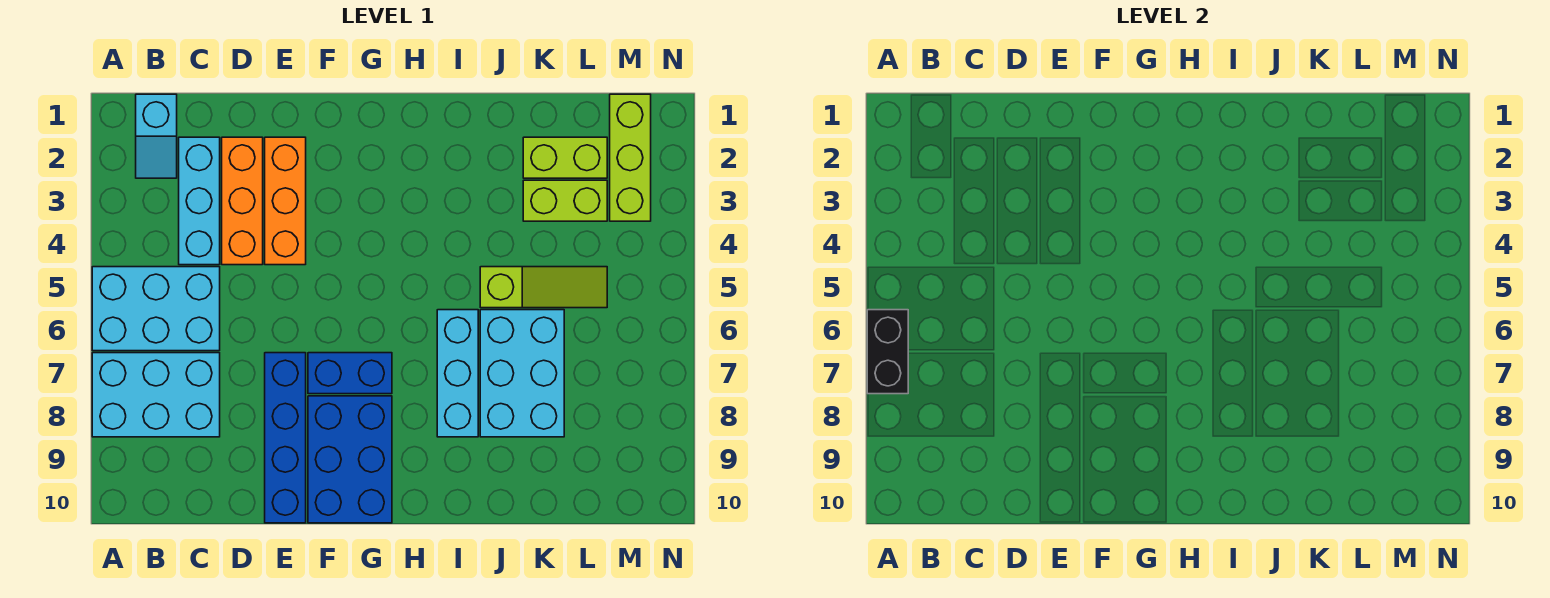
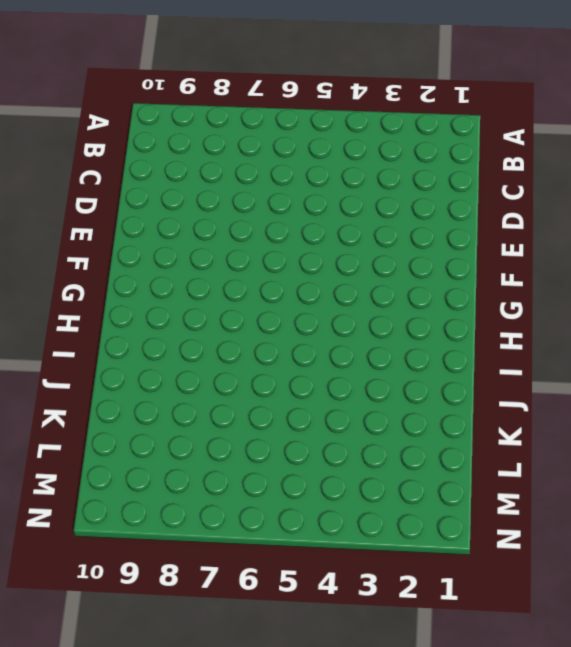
none -> cyan brick A5:C6 level 1
none -> cyan brick A7:C8 level 1
none -> cyan slope B1:B2 level 1 top 1

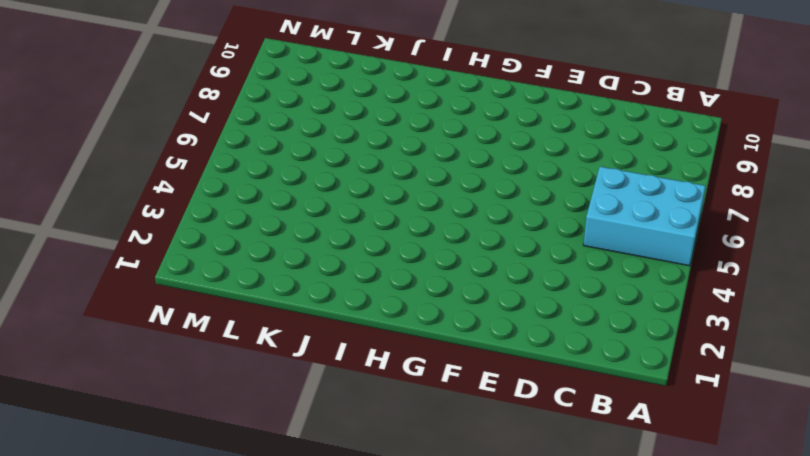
none -> cyan brick A7:C8 level 1
none -> cyan slope B1:B2 level 1 top 1
none -> cyan brick C2:C4 level 1

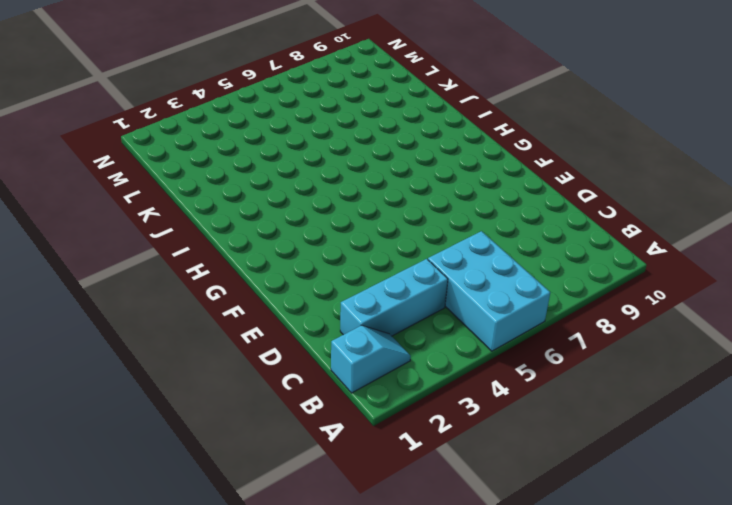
none -> cyan brick A7:C8 level 1
none -> orange brick D2:D4 level 1
none -> orange brick E2:E4 level 1

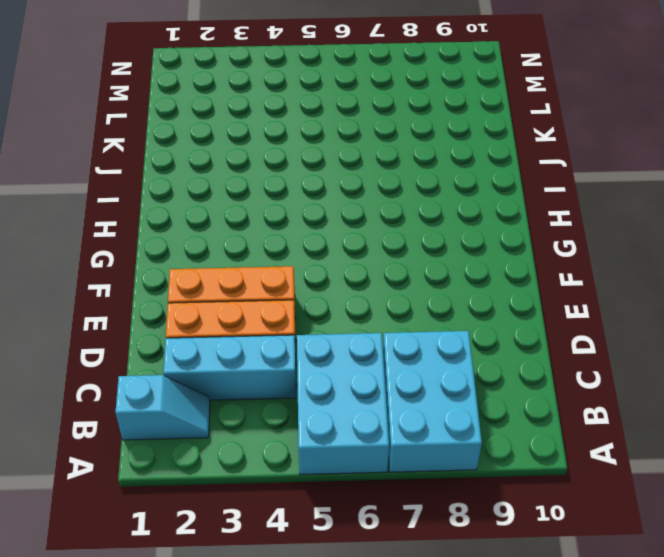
none -> blue brick E7:E10 level 1
none -> blue brick F7:G7 level 1
none -> blue brick F8:G10 level 1

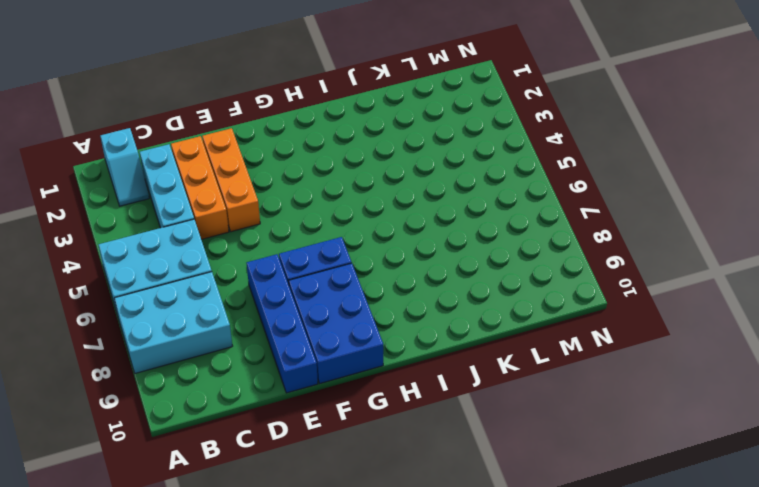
none -> cyan brick I6:I8 level 1
none -> lime slope J5:L5 level 1 top J
none -> cyan brick J6:K8 level 1

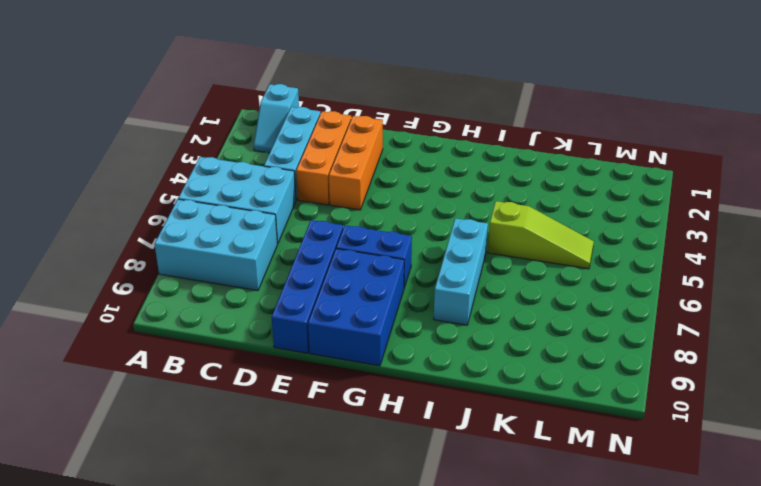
none -> cyan brick J6:K8 level 1
none -> lime brick K2:L2 level 1
none -> lime brick K3:L3 level 1

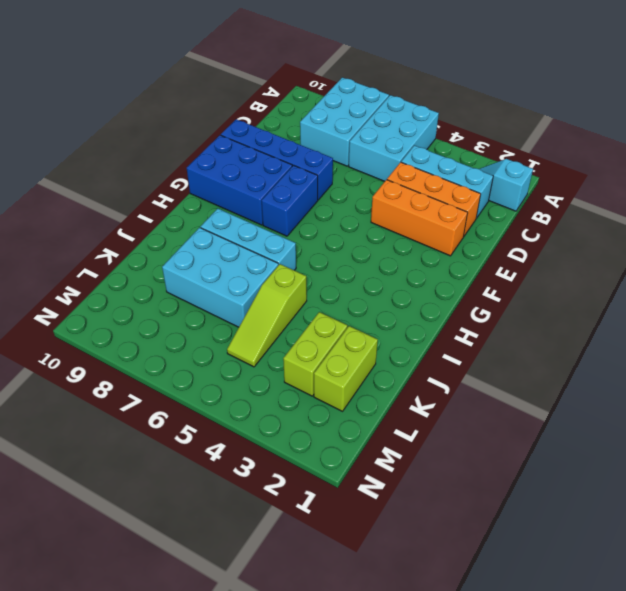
none -> lime brick M1:M3 level 1
none -> black brick A6:A7 level 2

